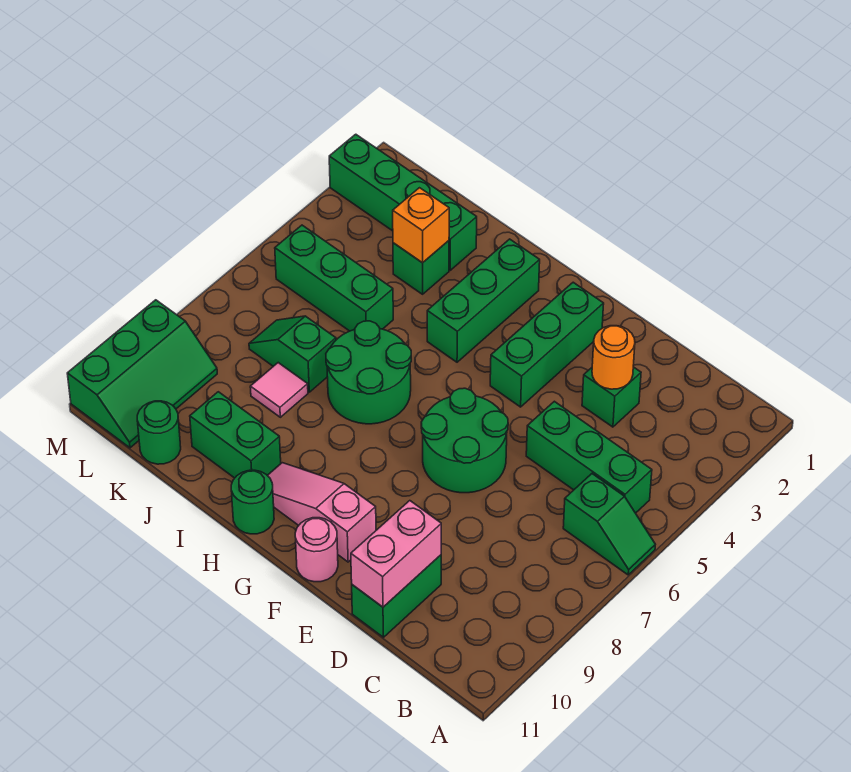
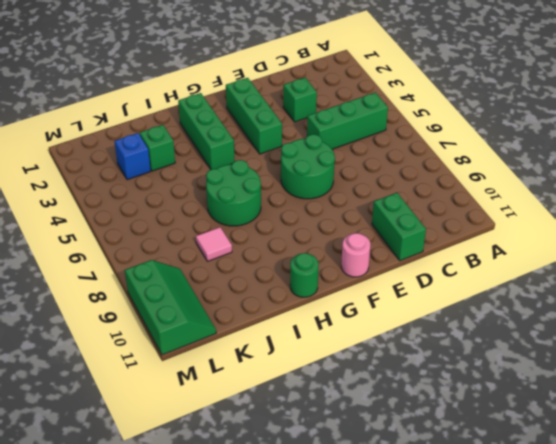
blue brick K3 level 1 -> none
none -> green slope A6:B6 level 1 top B
none -> pink slope F10:H10 level 1 top F
none -> green brick I10:J10 level 1

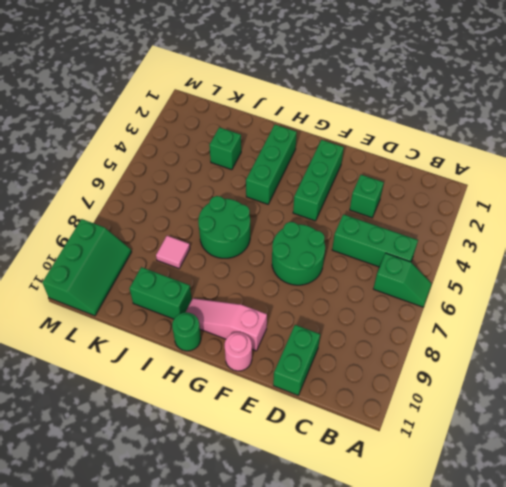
none -> green brick J2:M2 level 1
none -> green brick J5:L5 level 1
none -> green slope J7:K7 level 1 top J

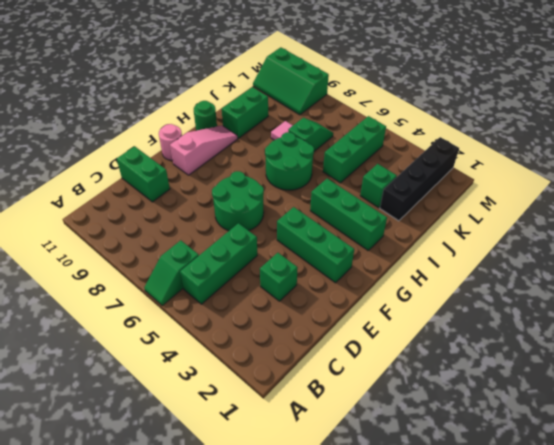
black brick J2:M2 level 1 -> green brick J2:M2 level 1
none -> green round brick K11 level 1
none -> orange round brick D3 level 2
none -> pink brick D10:D11 level 2

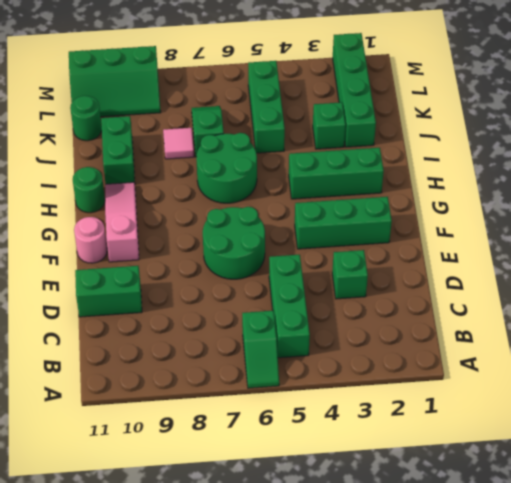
none -> orange round brick D3 level 2
none -> pink brick D10:D11 level 2
none -> orange brick J3 level 2

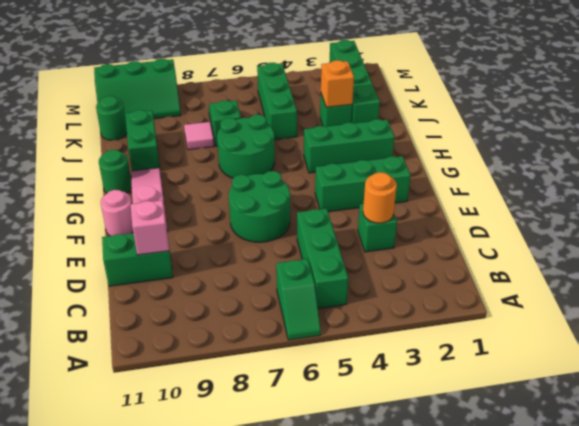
pink brick D10 level 2 -> pink brick D10:D11 level 2

